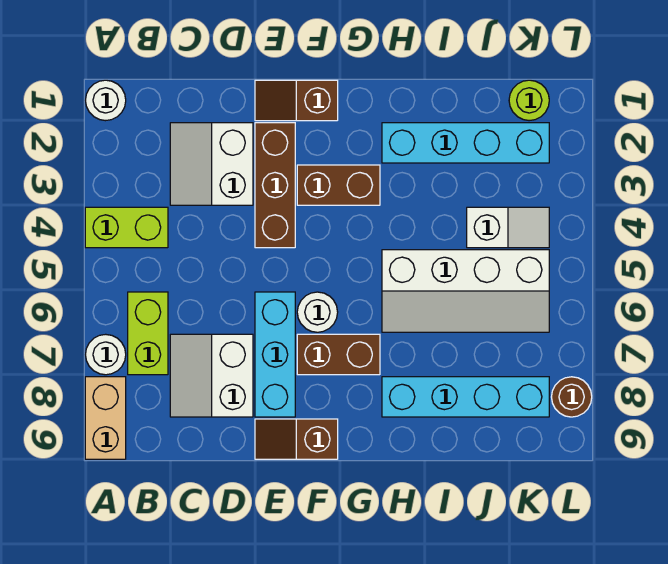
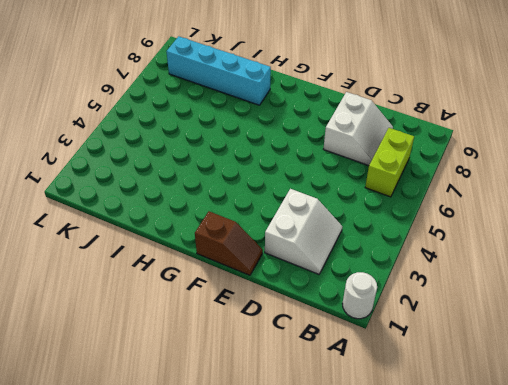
none -> lime brick A4:B4 level 1
none -> white round brick A7 level 1
none -> tan brick A8:A9 level 1

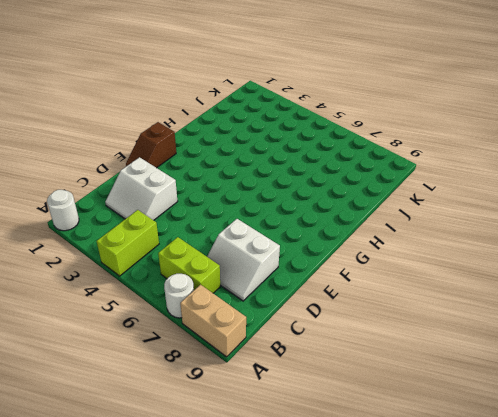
none -> brown brick E2:E4 level 1
none -> cyan brick E6:E8 level 1
none -> brown slope E9:F9 level 1 top F

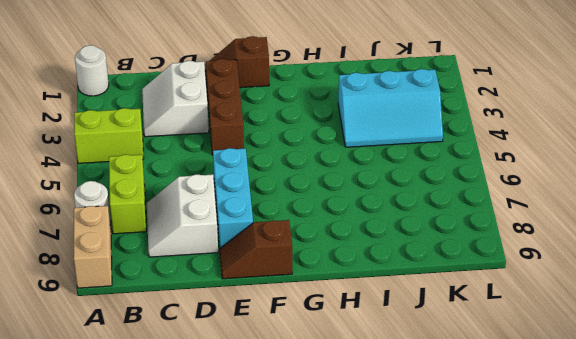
cyan slope I3:K4 level 1 top 3 -> white slope J4:K4 level 1 top J
none -> brown brick F3:G3 level 1
none -> white round brick F6 level 1
none -> brown brick F7:G7 level 1

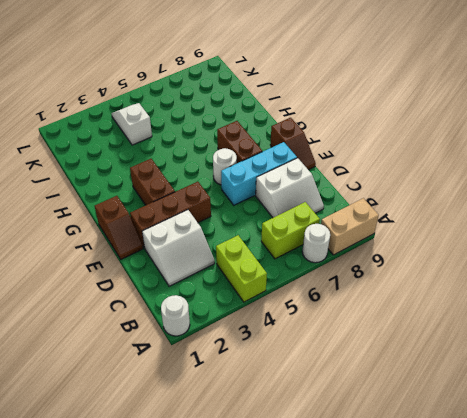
none -> cyan brick H2:K2 level 1
none -> white slope H5:K6 level 1 top 5
none -> cyan brick H8:K8 level 1

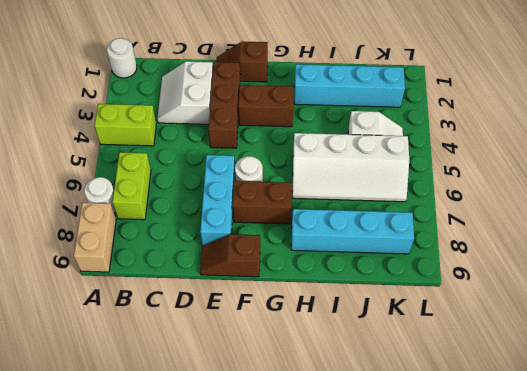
none -> white slope C7:D8 level 1 top D
none -> lime round brick K1 level 1
none -> brown round brick L8 level 1

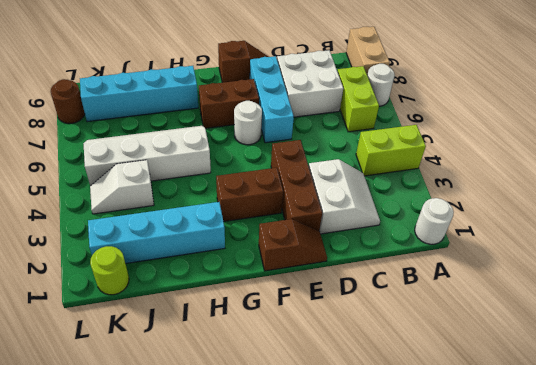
white brick C7:D8 level 1 -> white slope C7:D8 level 1 top D

